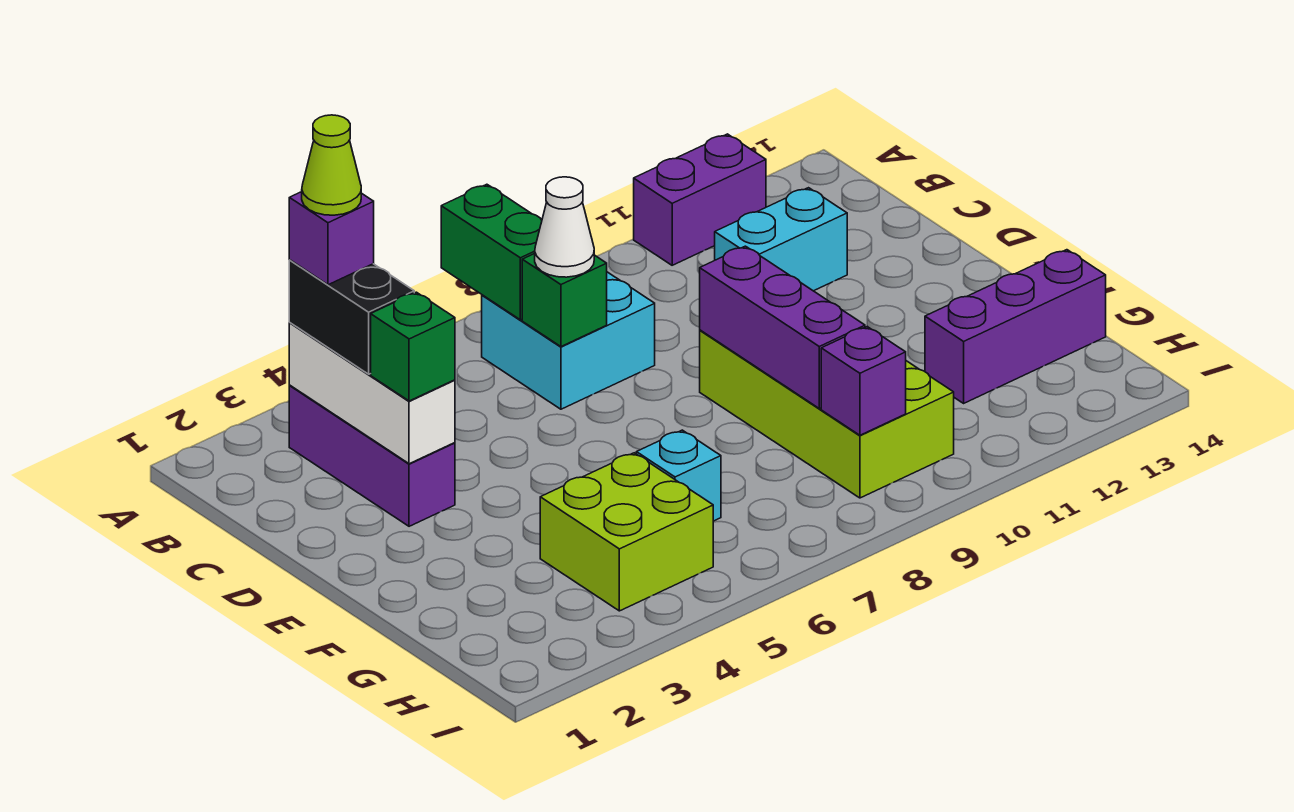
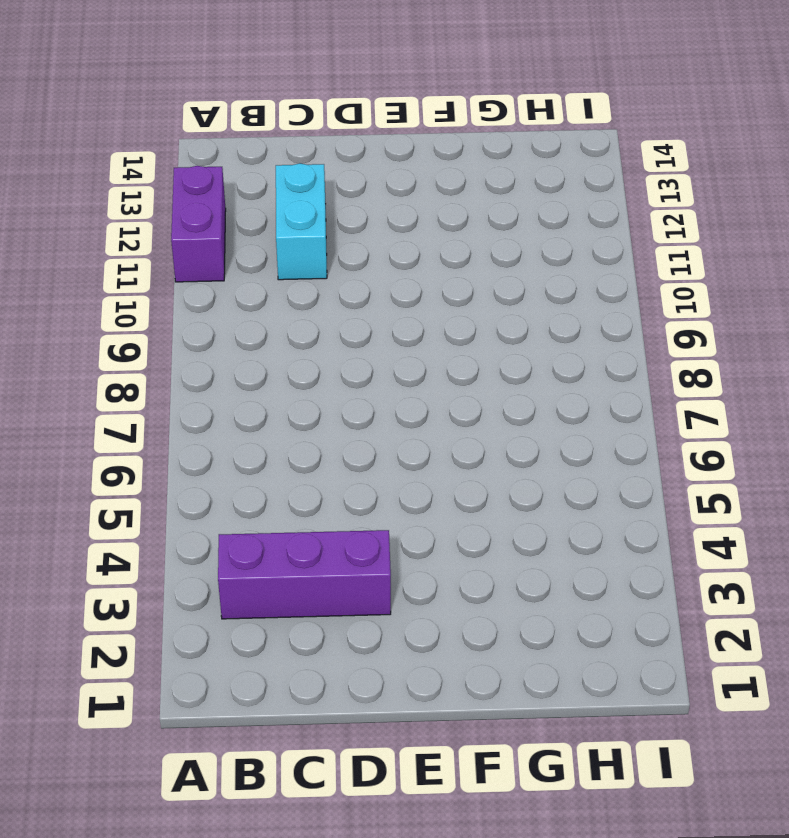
none -> cyan brick B7:C8 level 1
none -> lime brick E9:H10 level 1
none -> lime brick G4:H5 level 1

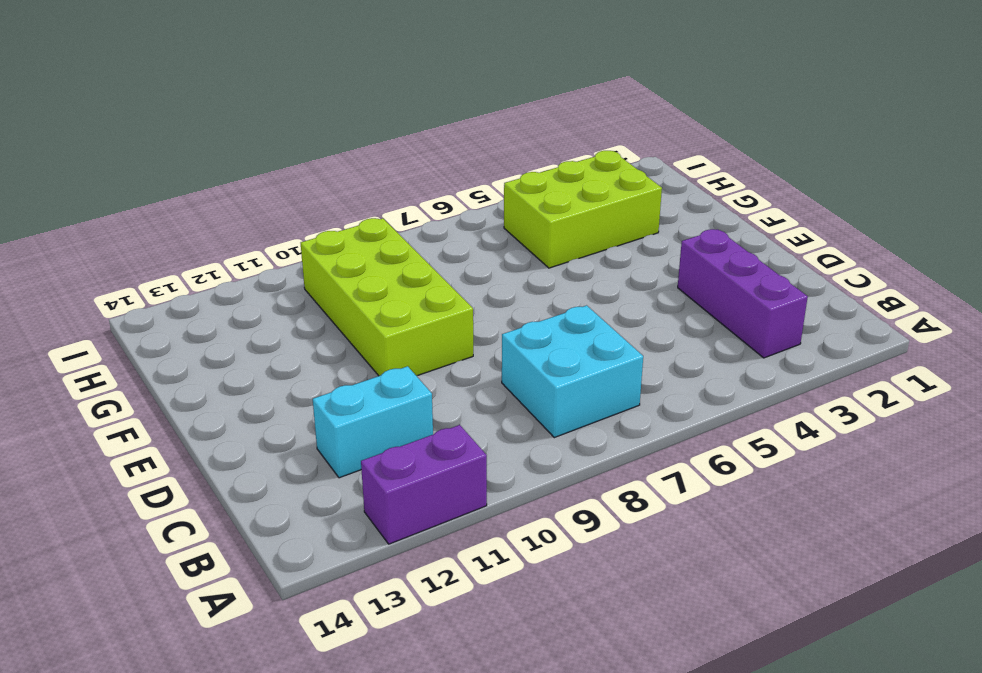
lime brick G3:H5 level 1 -> lime brick G4:H5 level 1
none -> cyan brick G6 level 1
none -> purple brick G12:G14 level 1
none -> green brick A7:B7 level 2

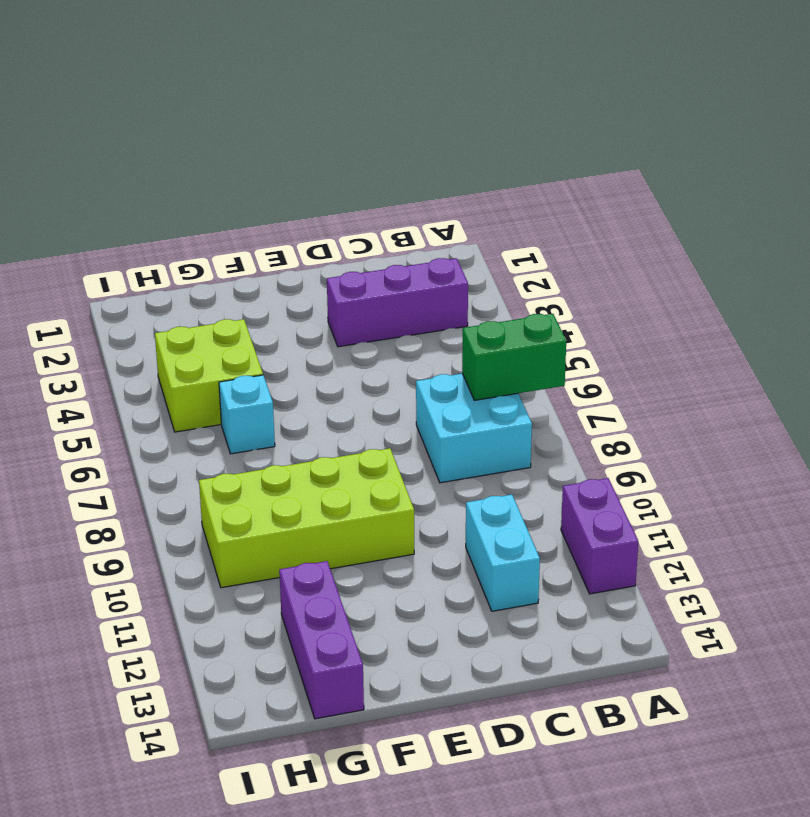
none -> white brick B3:D3 level 2
none -> green brick C7 level 2
none -> purple brick E9:G9 level 2

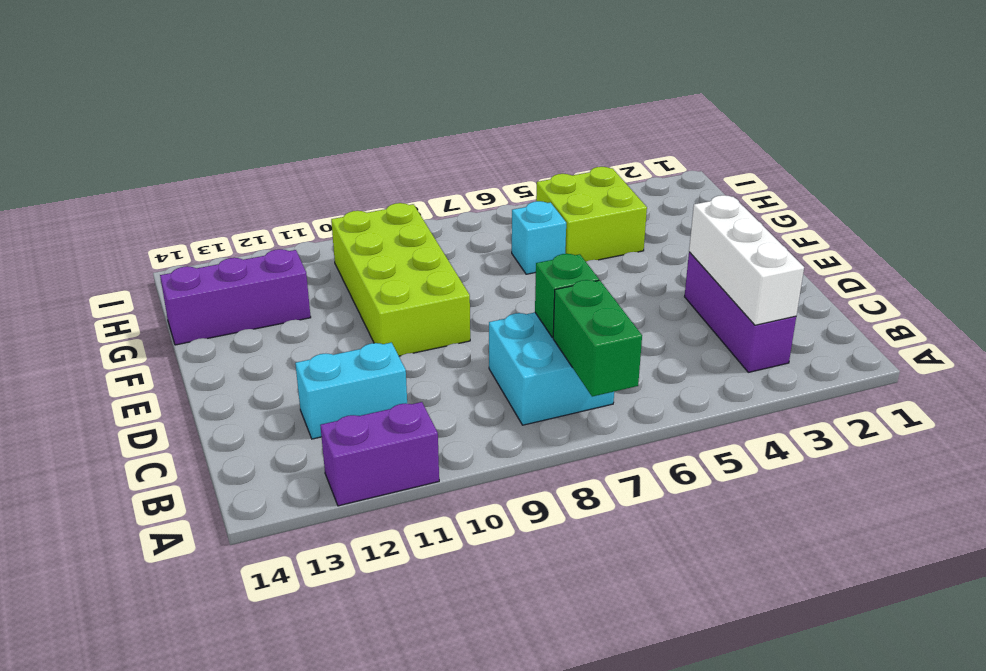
none -> purple brick E9:G9 level 2
none -> purple brick H9 level 2
none -> black brick B3:C3 level 3

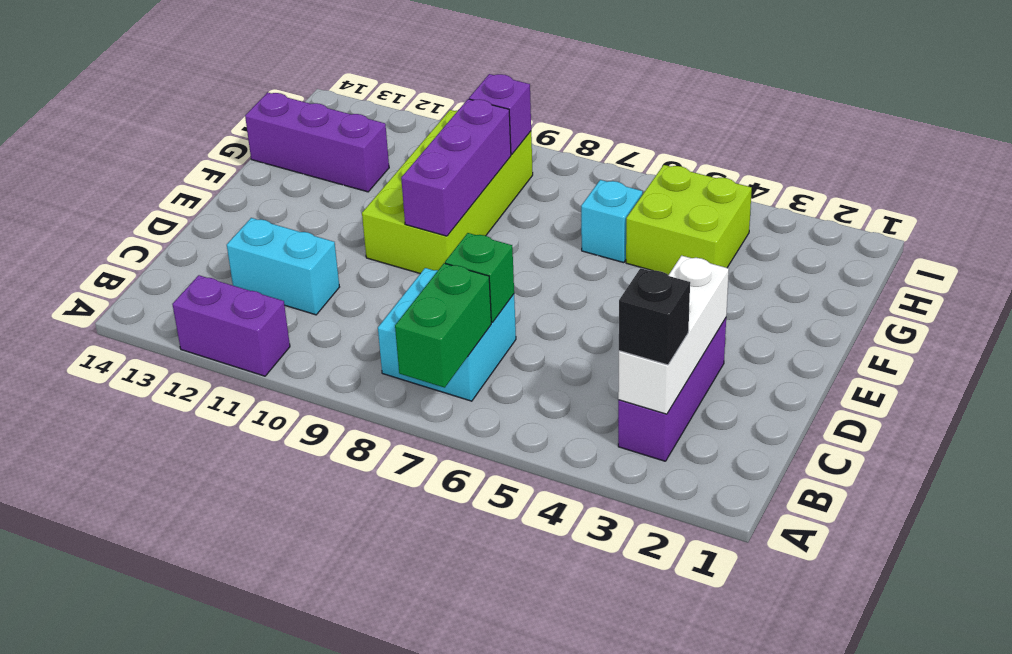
black brick B3 level 3 -> black brick B3:C3 level 3
none -> white cone C7 level 3
none -> green brick D3 level 3
none -> purple brick B3 level 4

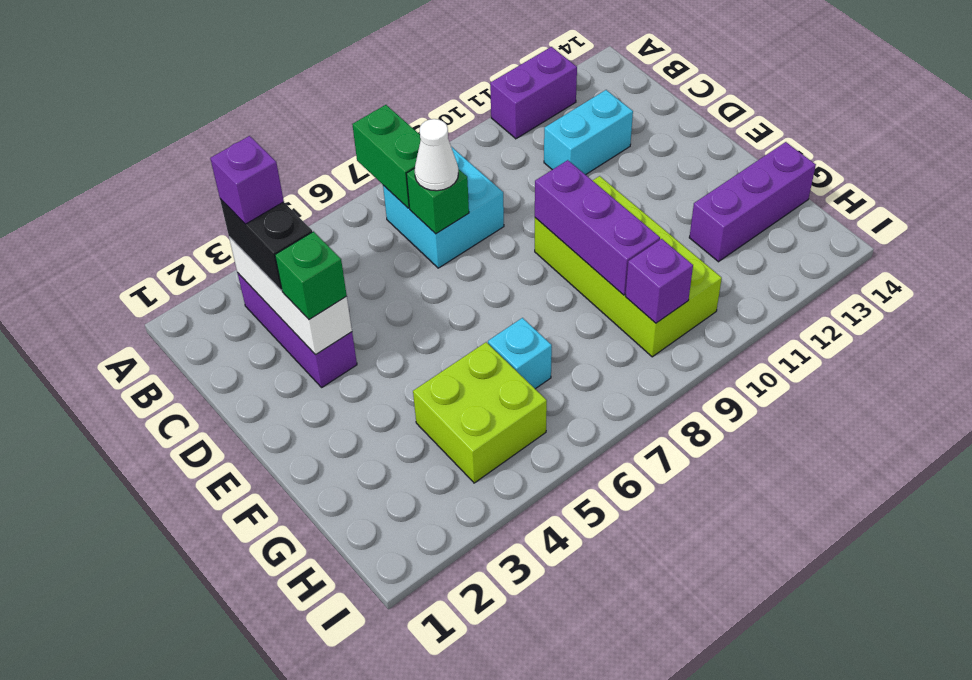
none -> lime cone B3 level 5

